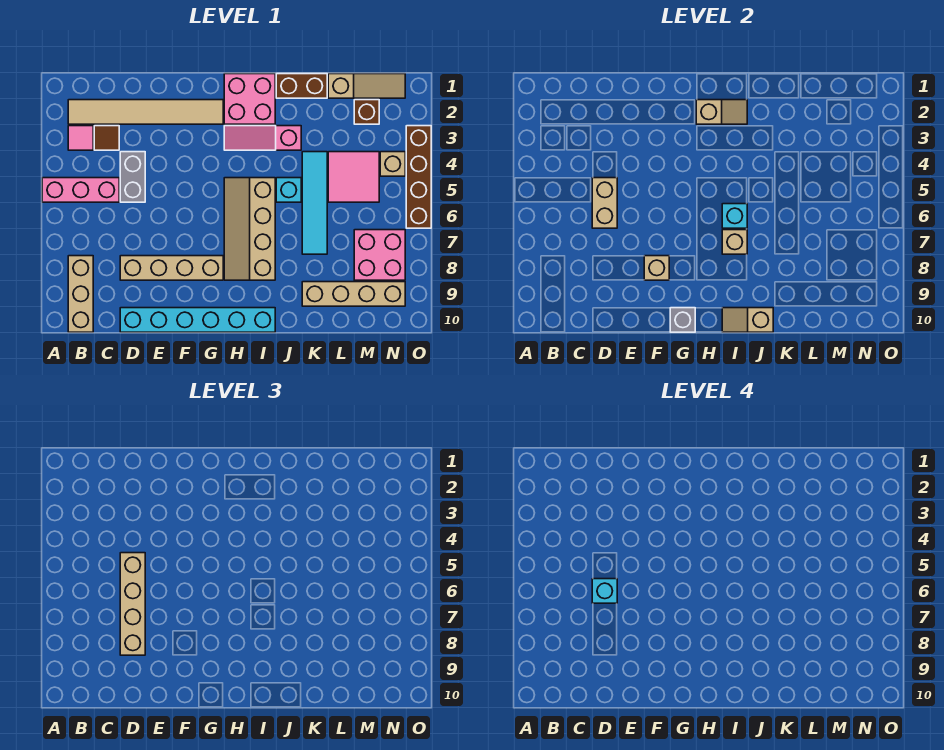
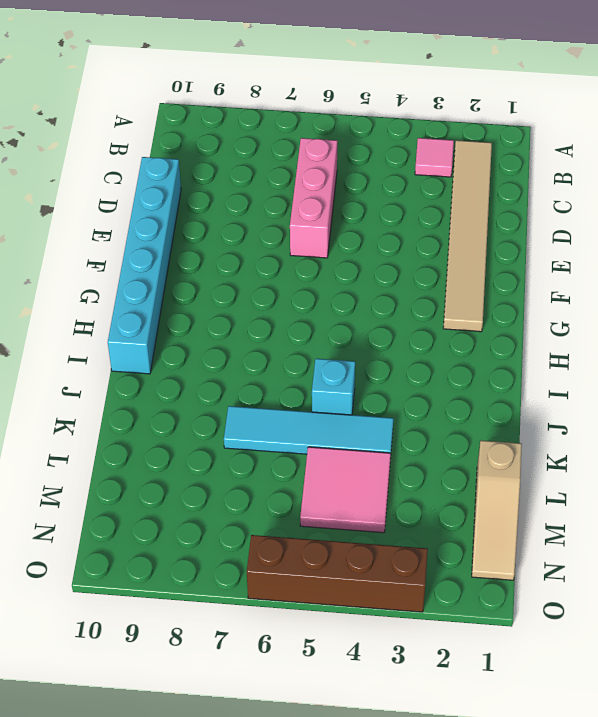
pink brick C6:E6 level 1 -> pink brick A5:C5 level 1
none -> tan brick B8:B10 level 1
none -> brown tile C3 level 1
none -> grey brick D4:D5 level 1
none -> tan brick D8:G8 level 1

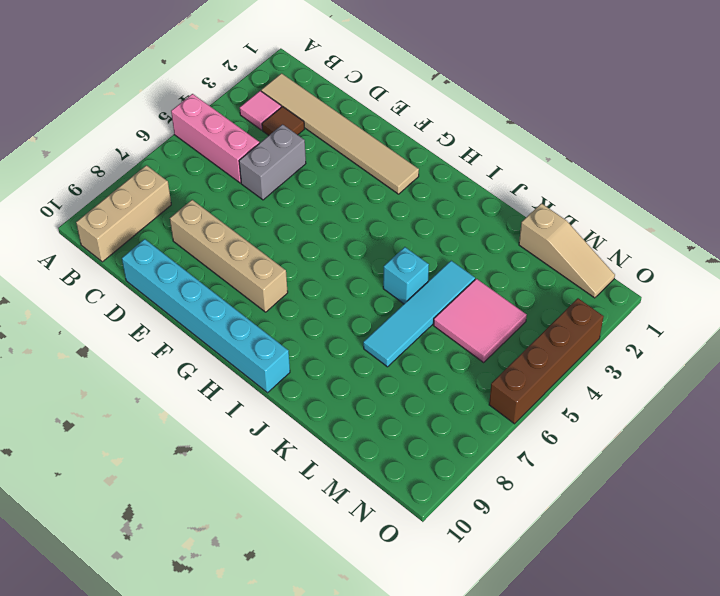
none -> pink brick H1:I2 level 1
none -> pink slope H3:J3 level 1 top J
none -> tan slope H5:I8 level 1 top I
none -> brown brick J1:K1 level 1

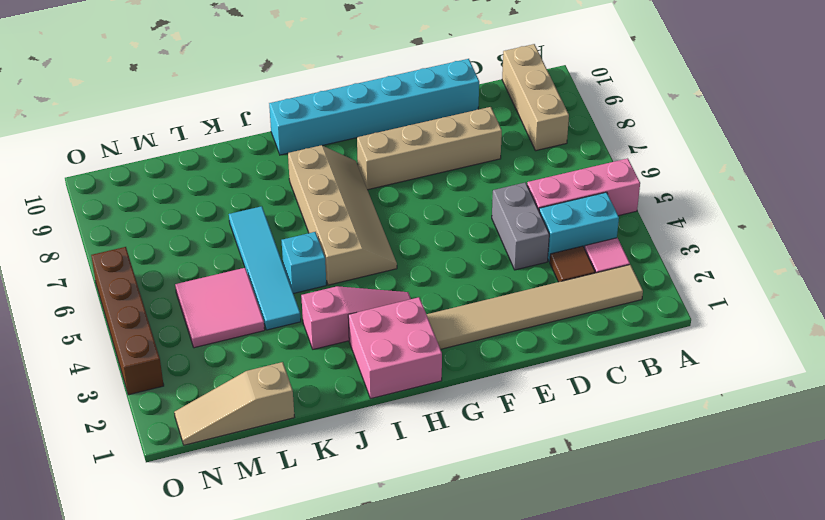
cyan brick B4:C4 level 1 -> none
none -> brown brick J1:K1 level 1
none -> tan brick K9:N9 level 1
none -> brown brick M2 level 1
none -> pink brick M7:N8 level 1

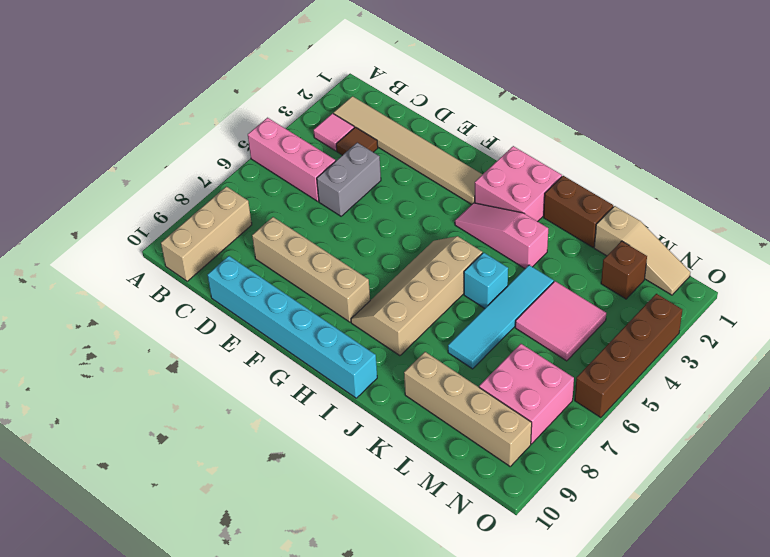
none -> tan brick N4 level 1
none -> tan brick D5:D6 level 2
none -> tan brick F8 level 2
none -> grey brick G10 level 2

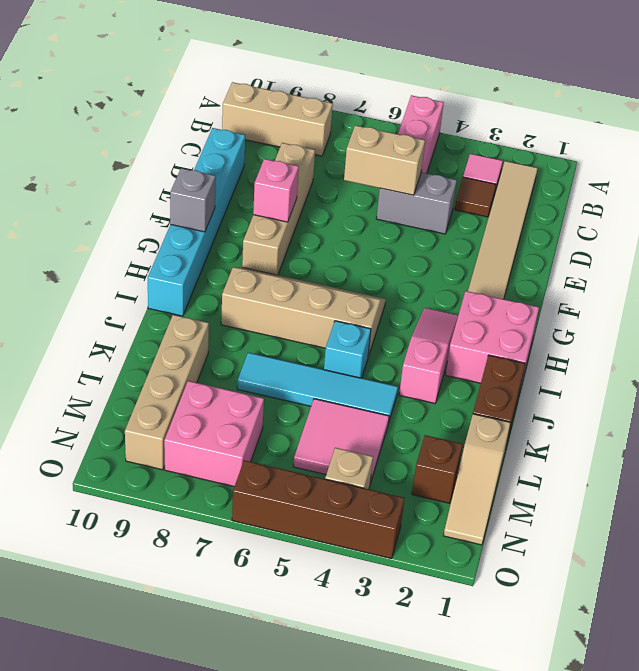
pink brick F8 level 2 -> tan brick F8 level 2
none -> tan slope H2:I2 level 2 top H
none -> cyan brick I6 level 2
none -> tan brick I7 level 2
none -> tan slope I10:J10 level 2 top J

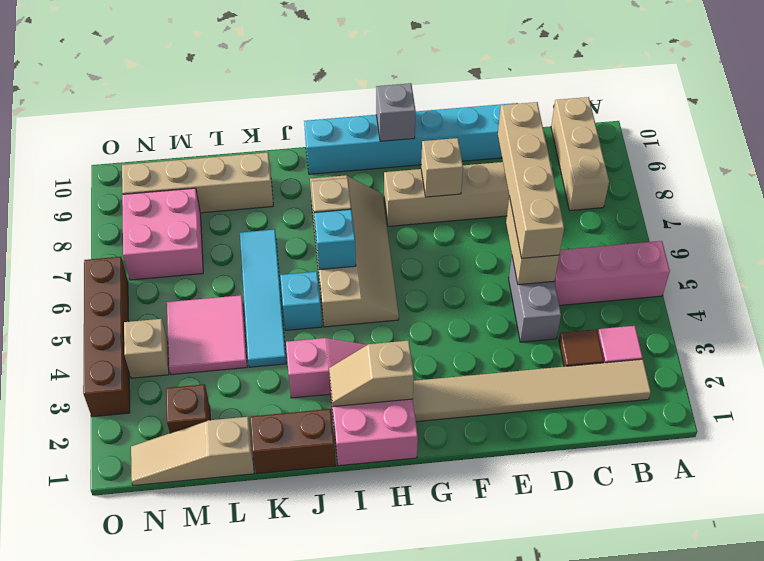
none -> tan slope I10:J10 level 2 top J
none -> cyan brick D6 level 4

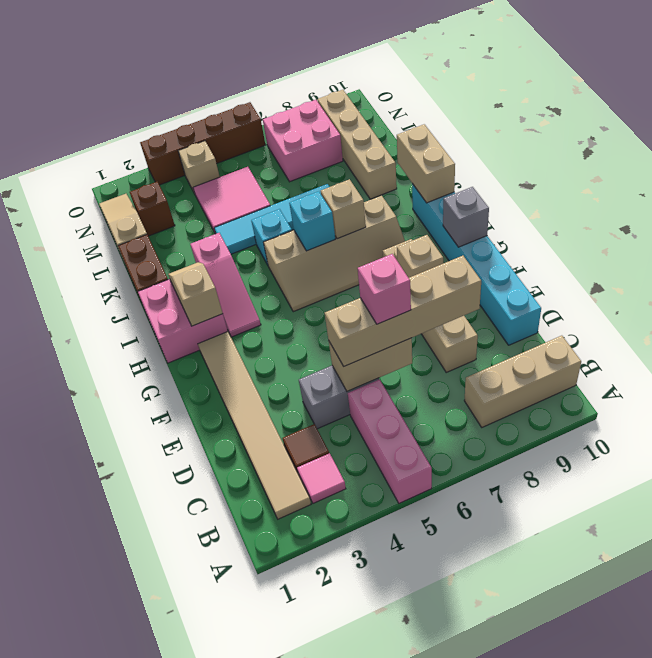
pink brick D6 level 4 -> cyan brick D6 level 4
tan brick I10:J10 level 2 -> tan slope I10:J10 level 2 top J

